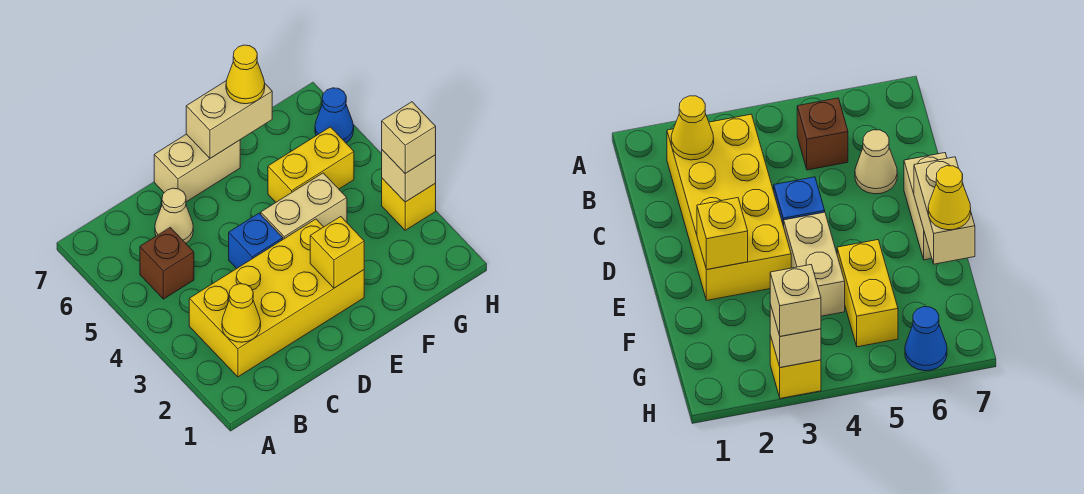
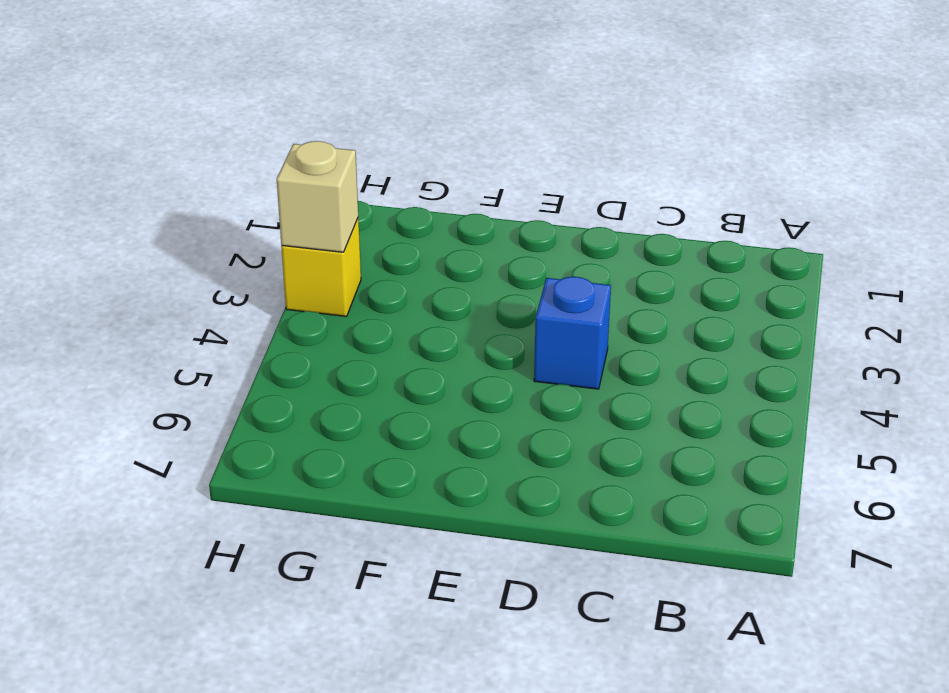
none -> yellow brick B2:E3 level 1
none -> brown brick B5 level 1
none -> tan cone C6 level 1

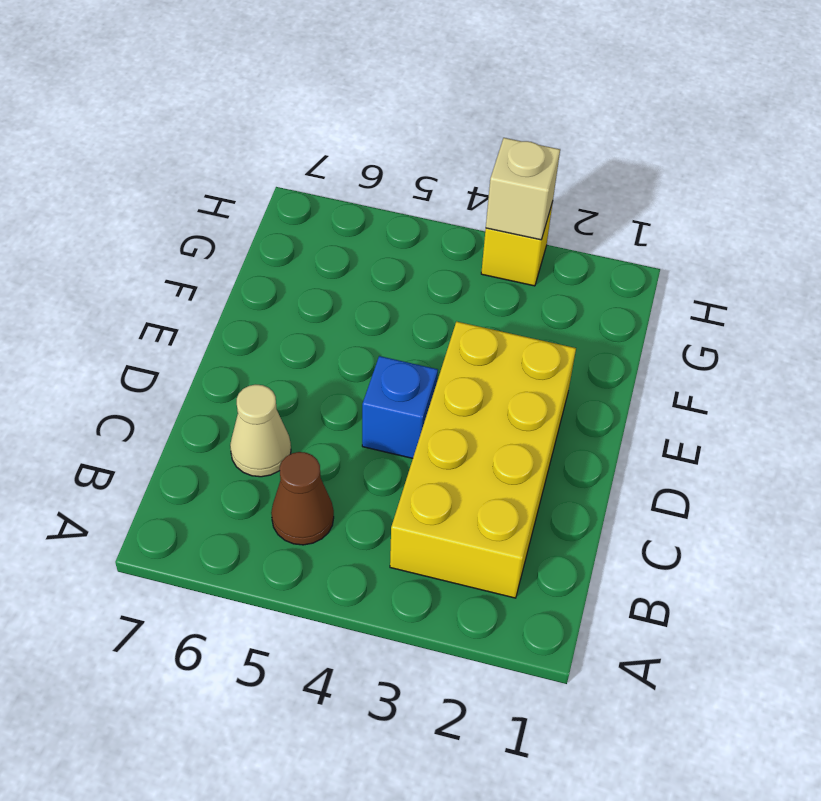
brown cone B5 level 1 -> brown brick B5 level 1
none -> tan brick D7:E7 level 1
none -> tan brick E4:F4 level 1
none -> yellow brick F5:G5 level 1

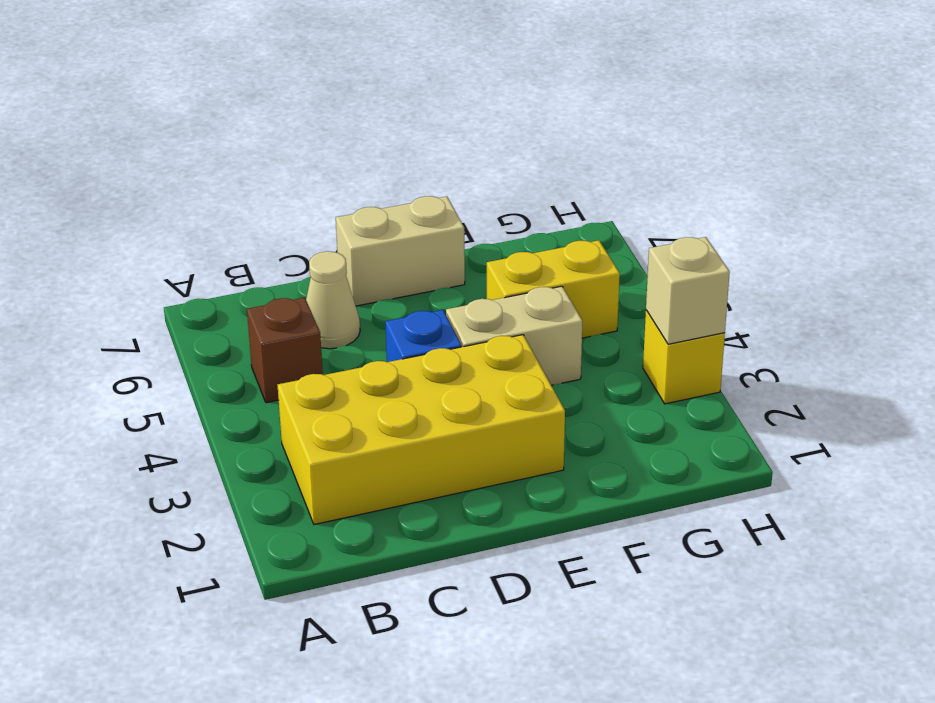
none -> blue cone H6 level 1
none -> yellow cone B2 level 2
none -> yellow brick E2 level 2

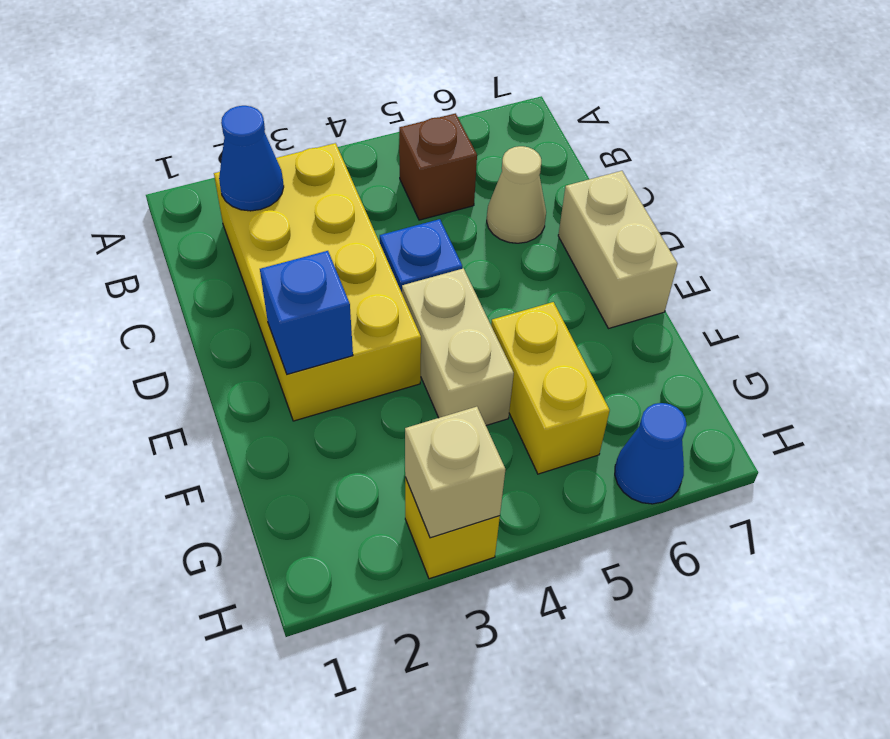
blue cone B2 level 2 -> yellow cone B2 level 2
blue brick E2 level 2 -> yellow brick E2 level 2
none -> tan brick E7:F7 level 2
none -> yellow cone F7 level 3
none -> tan brick H3 level 3

